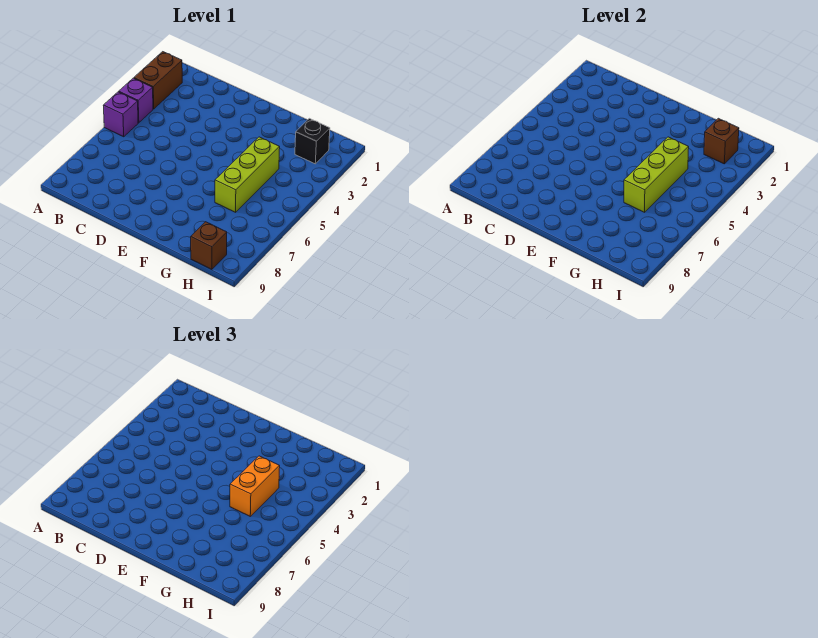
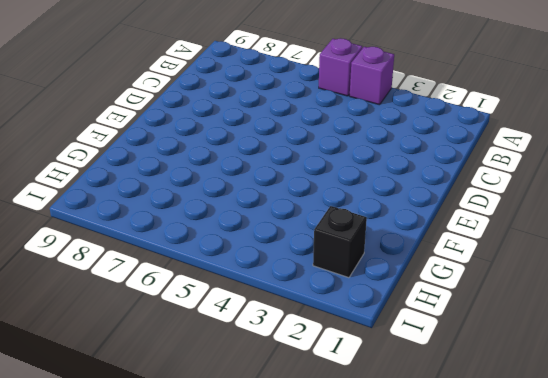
none -> brown brick A2:A3 level 1
none -> lime brick G4:G6 level 1

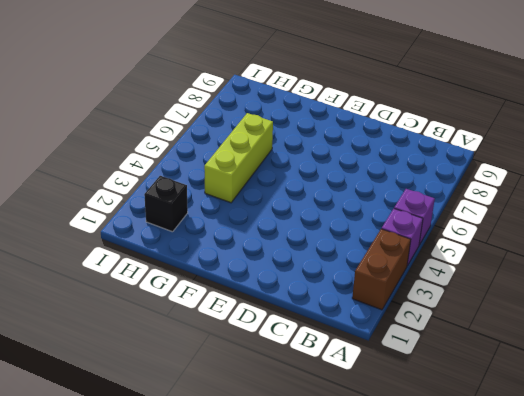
none -> brown brick H9 level 1
none -> lime brick G4:G6 level 2

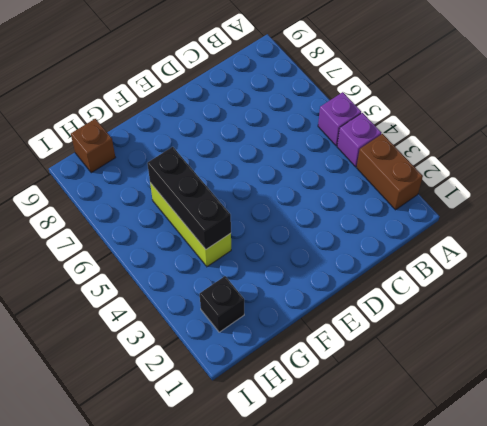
black brick G4:G6 level 2 -> lime brick G4:G6 level 2
none -> brown brick H2 level 2
none -> orange brick G4:G5 level 3

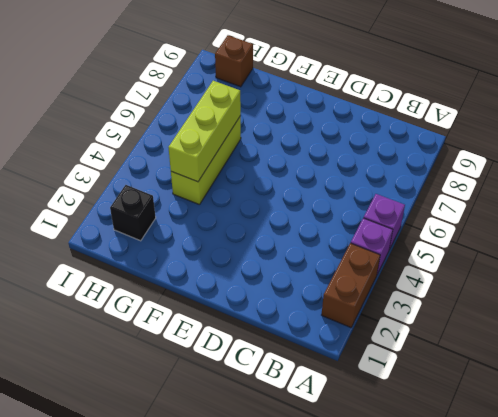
none -> brown brick H2 level 2
none -> orange brick G4:G5 level 3

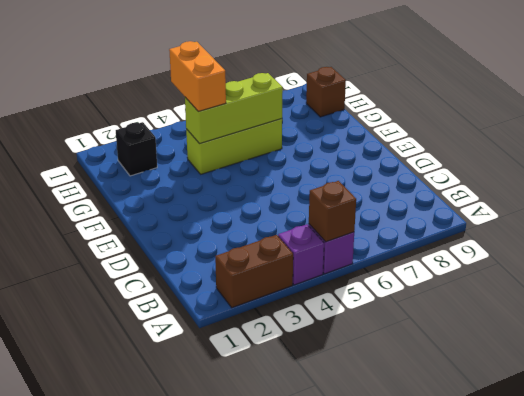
brown brick A5 level 2 -> brown brick H2 level 2
orange brick G4:H4 level 3 -> orange brick G4:G5 level 3

